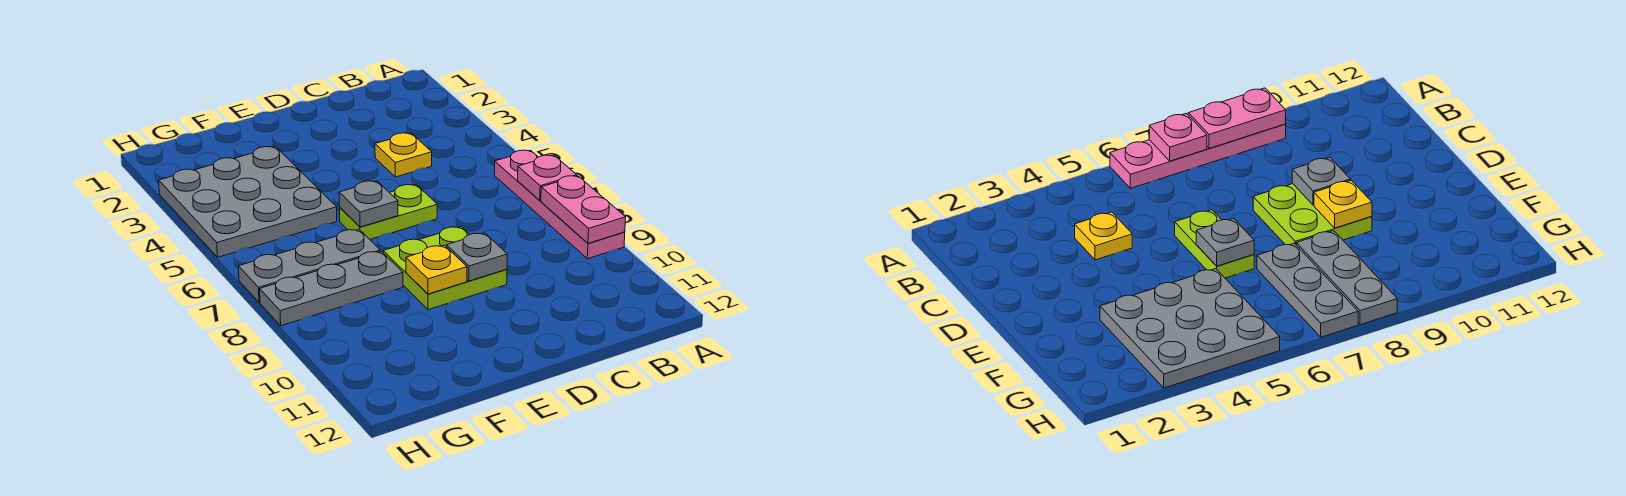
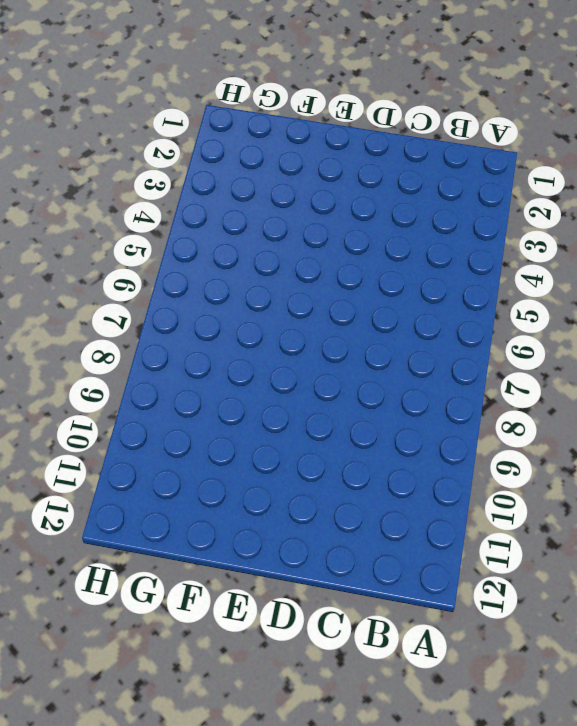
none -> pink plate A6:A9 level 1
none -> yellow plate C4 level 1
none -> lime plate D6:E6 level 1

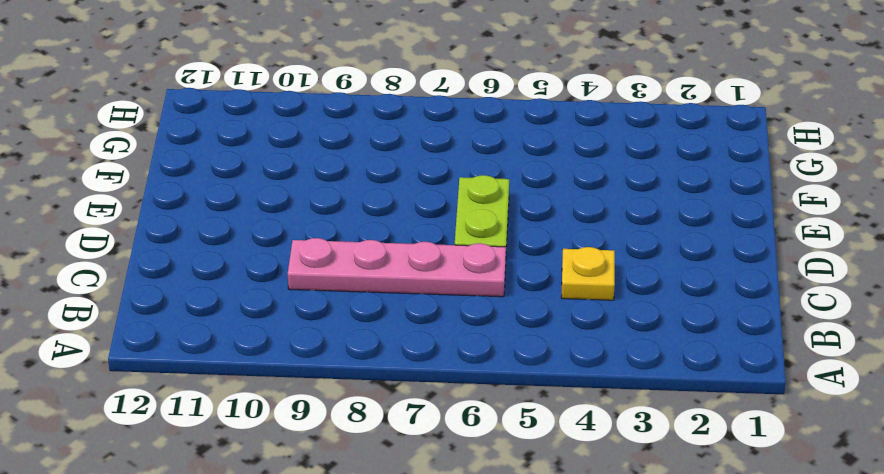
pink plate C6:C9 level 1 -> pink plate A6:A9 level 1
none -> lime plate D8:E9 level 1
none -> grey plate F3:H5 level 1
none -> grey plate F7:H7 level 1

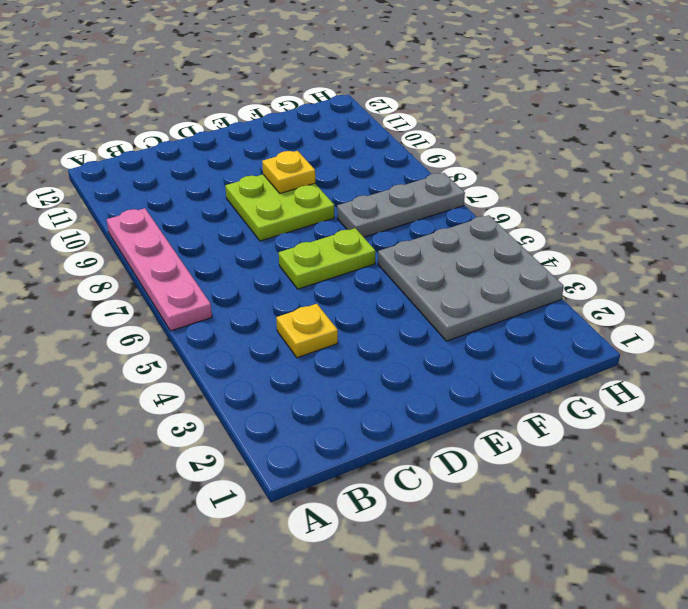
none -> grey plate F8:H8 level 1
none -> pink plate A7 level 2
none -> pink plate A8:A9 level 2

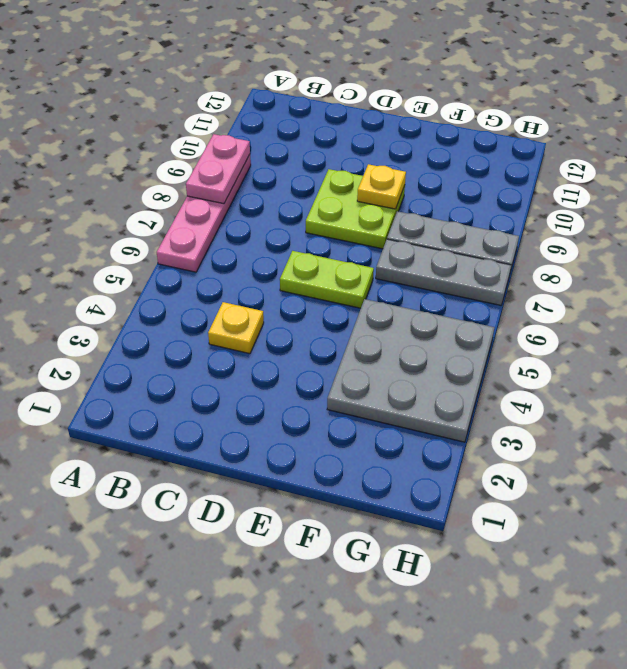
none -> pink plate A7 level 2
none -> grey plate D9 level 2
none -> grey plate E6 level 2

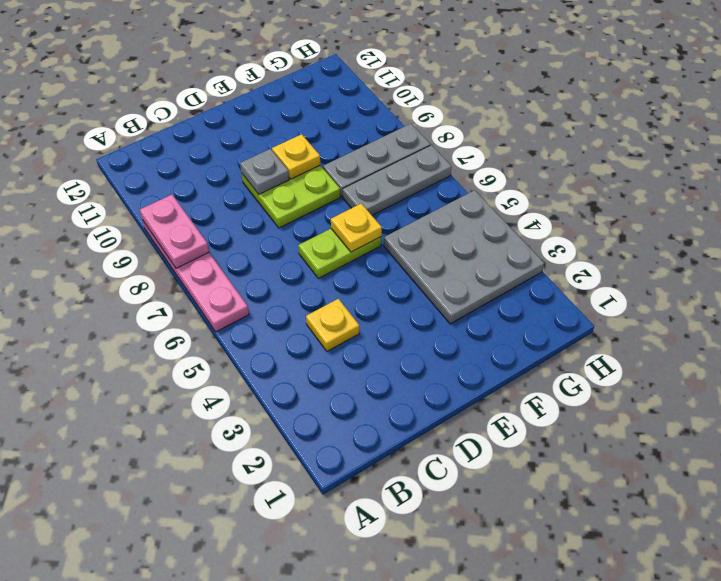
yellow plate E6 level 2 -> grey plate E6 level 2
none -> pink plate A7 level 2

